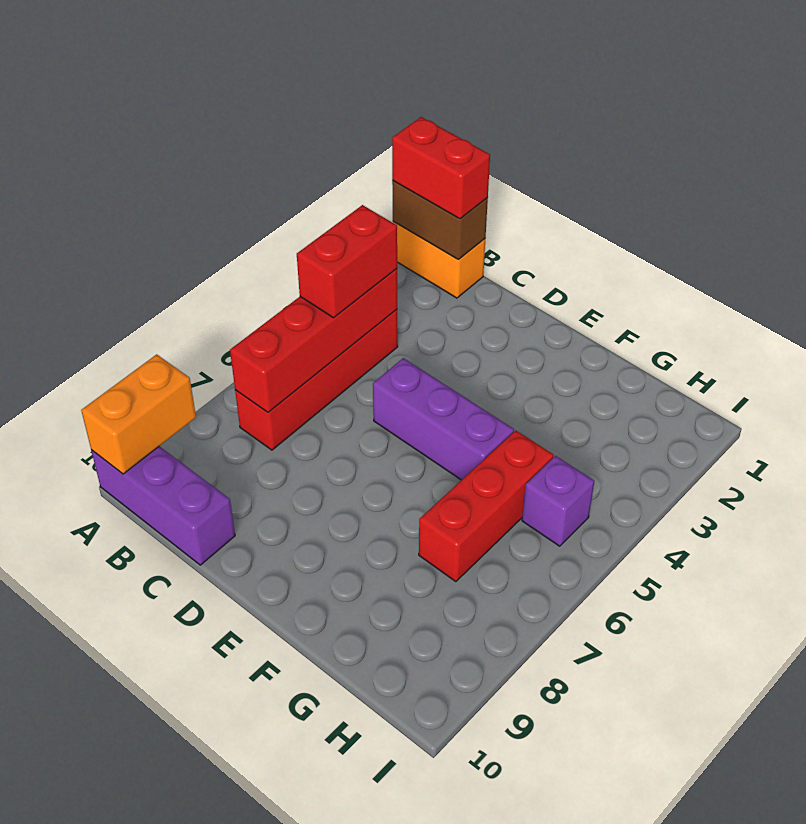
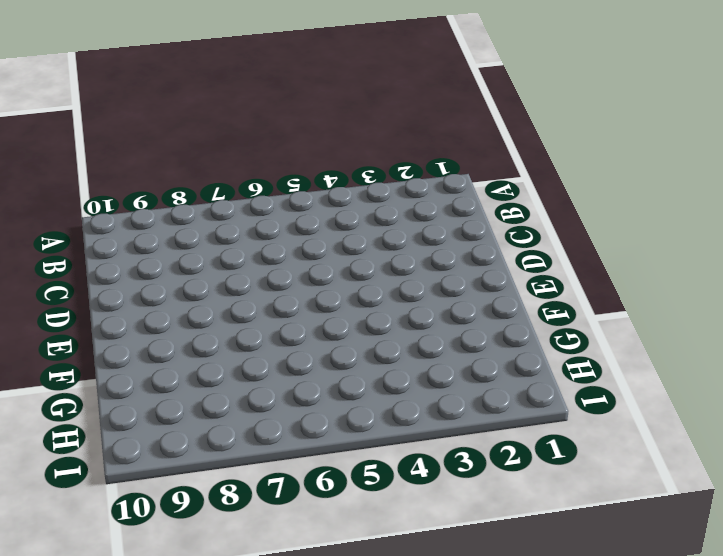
none -> orange brick A1:B1 level 1
none -> purple brick A10:C10 level 1

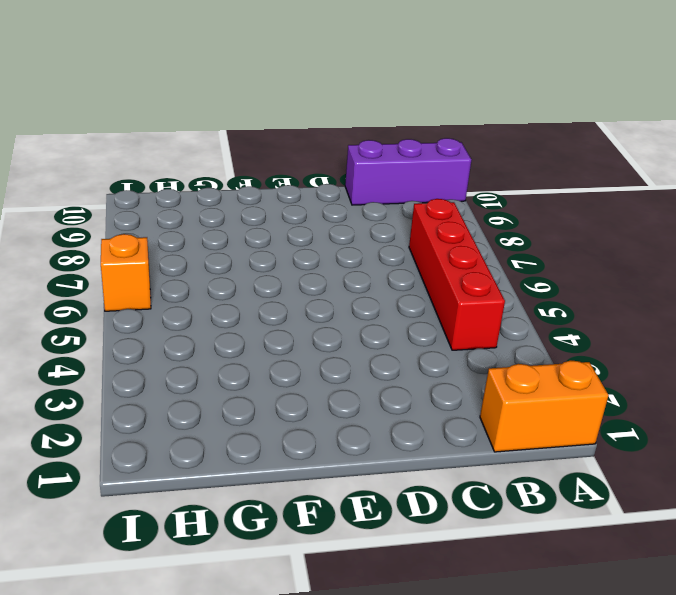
orange brick I6 level 1 -> none
none -> purple brick D5:F5 level 1
none -> red brick G5:G7 level 1

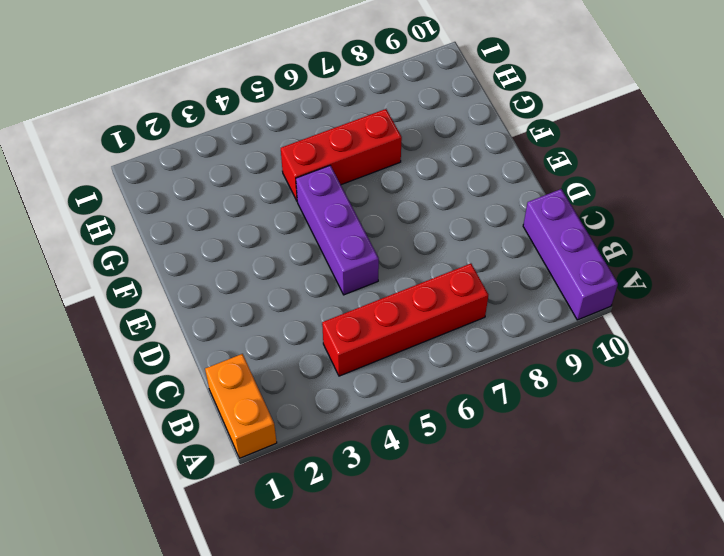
none -> purple brick H5 level 1
none -> brown brick A1:B1 level 2

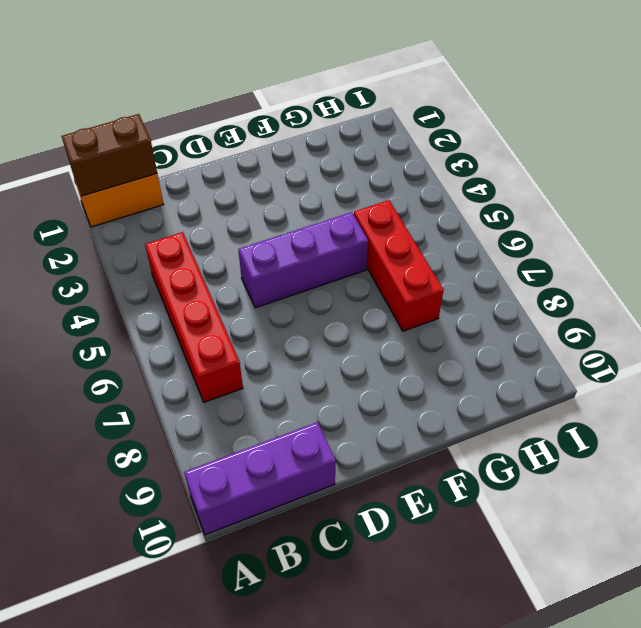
none -> purple brick H5 level 1
none -> orange brick A9:A10 level 2

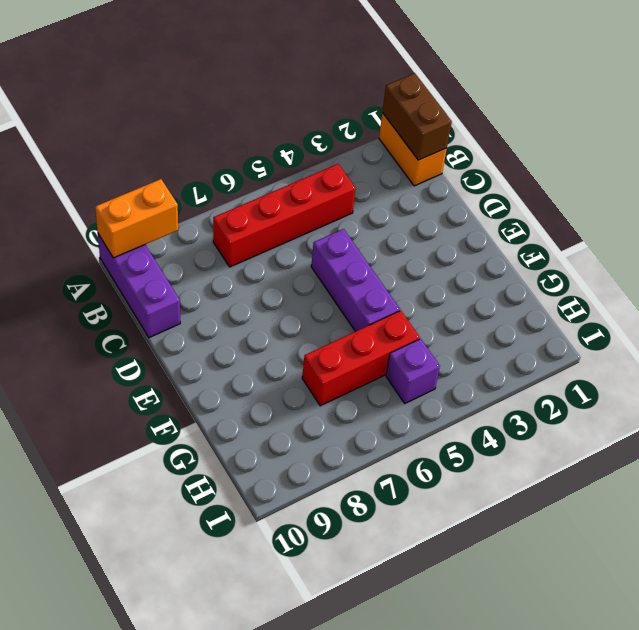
none -> red brick B4:B7 level 2
none -> red brick A1:B1 level 3

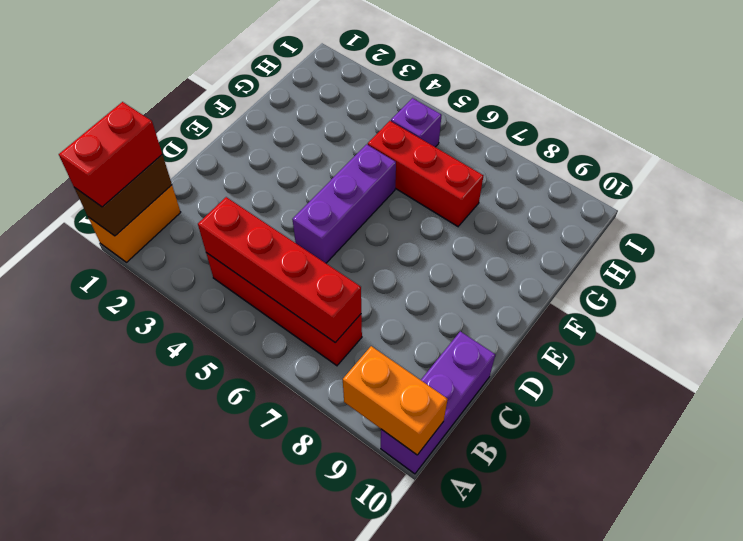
none -> red brick B4:B5 level 3

